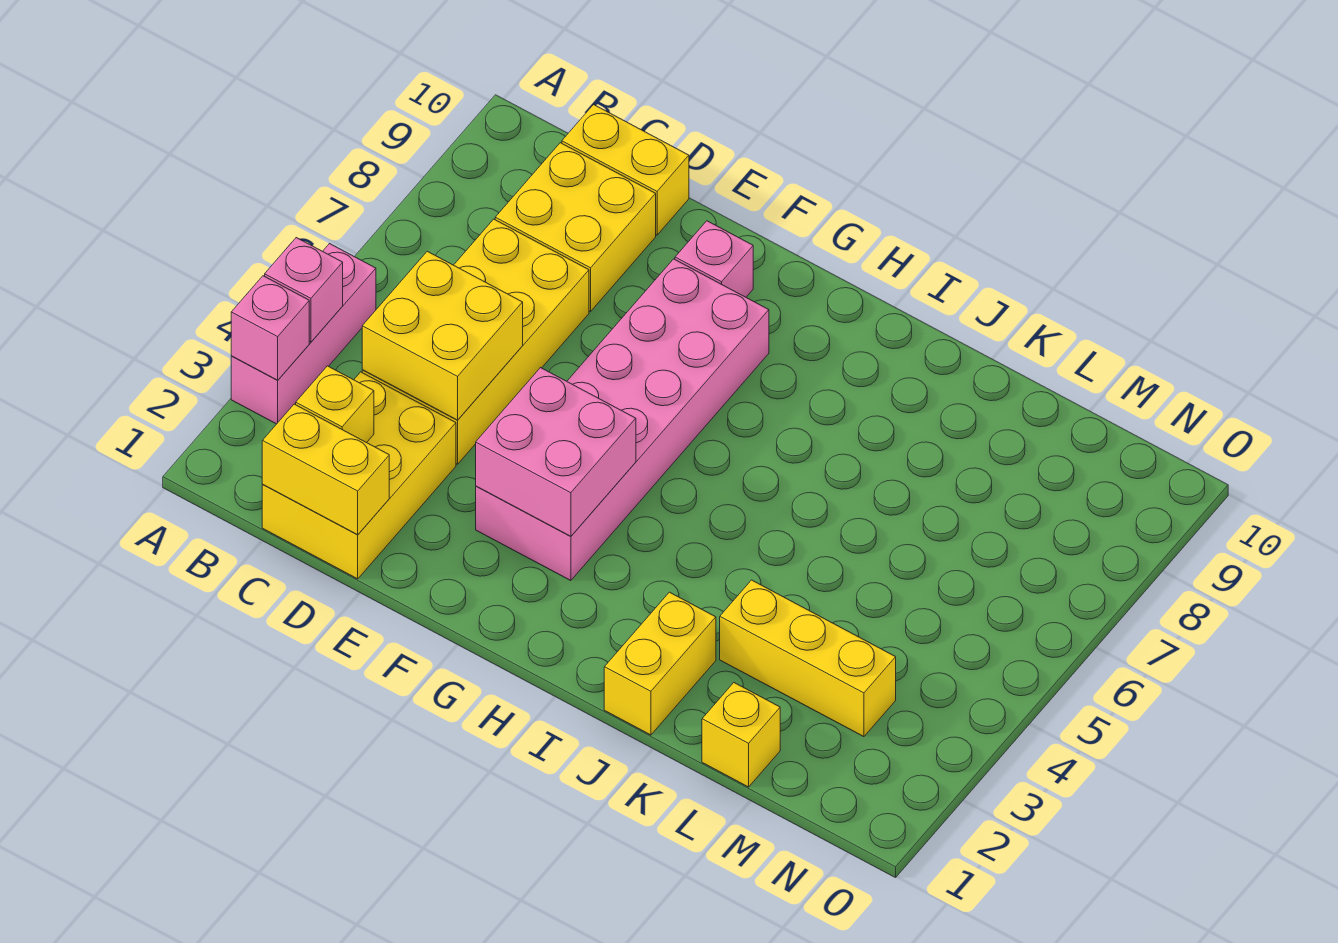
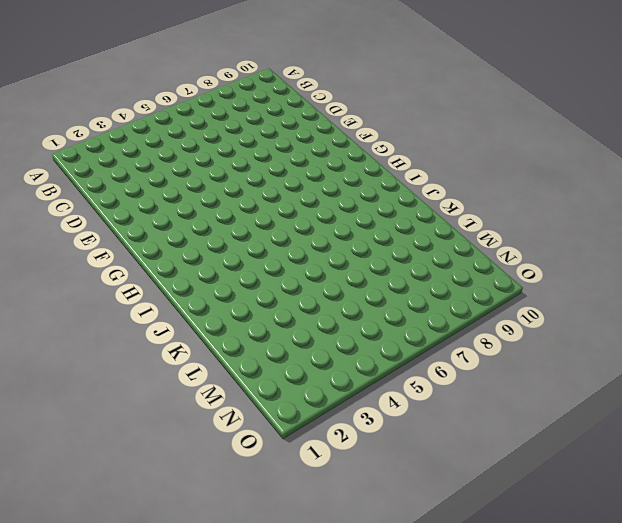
none -> pink brick A3:A5 level 1
none -> yellow brick C1:D3 level 1
none -> yellow brick C4:D7 level 1

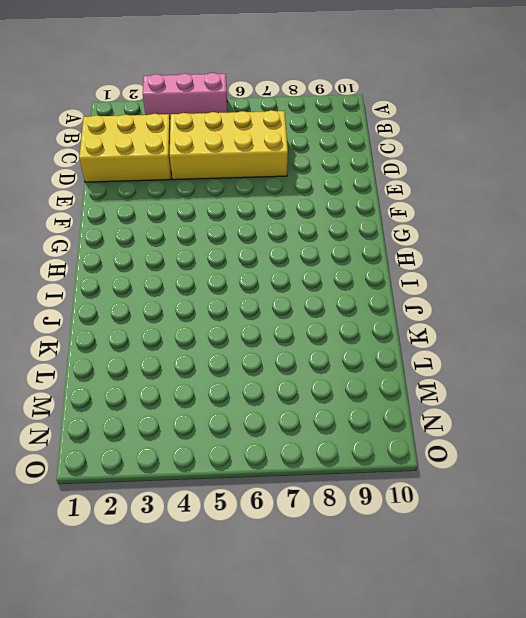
none -> yellow brick C8:D9 level 1
none -> yellow brick C10:D10 level 1
none -> pink brick F3:G8 level 1

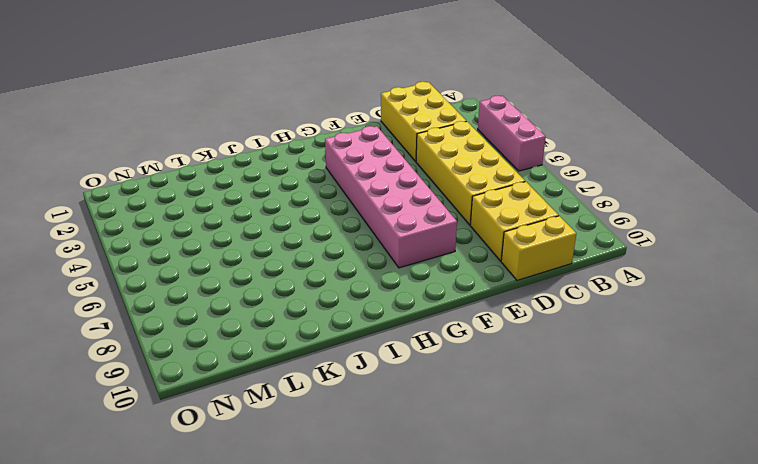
none -> pink brick F9 level 1
none -> yellow brick J1:J2 level 1
none -> yellow brick K3:M3 level 1

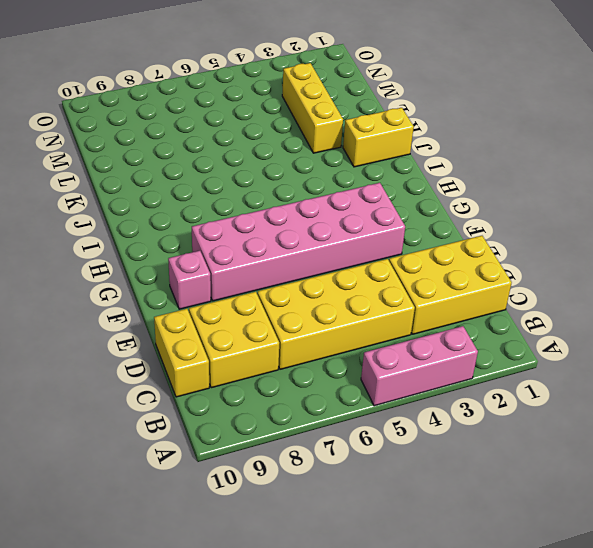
none -> yellow brick L1 level 1
none -> pink brick A3 level 2
none -> pink brick A4 level 2

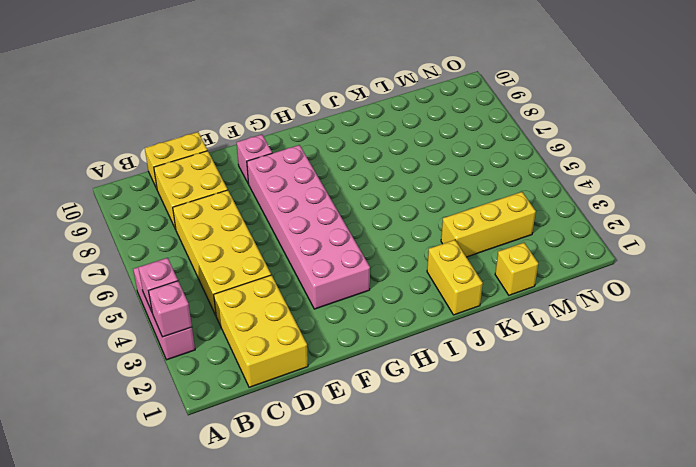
none -> yellow brick C1:D1 level 2
none -> yellow brick C2 level 2
none -> yellow brick C4:D5 level 2

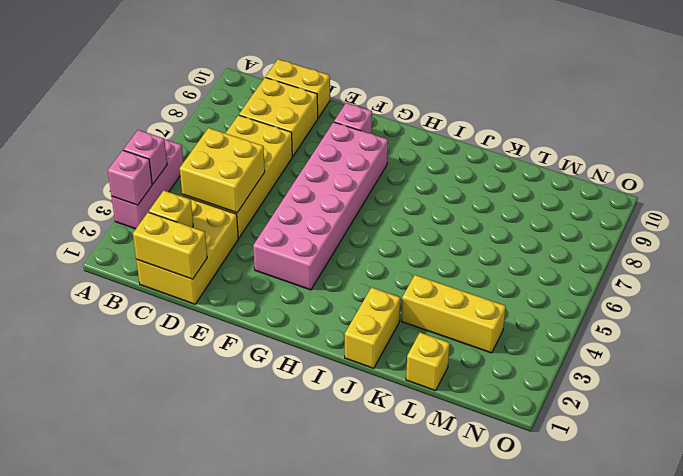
none -> pink brick F3:G4 level 2

